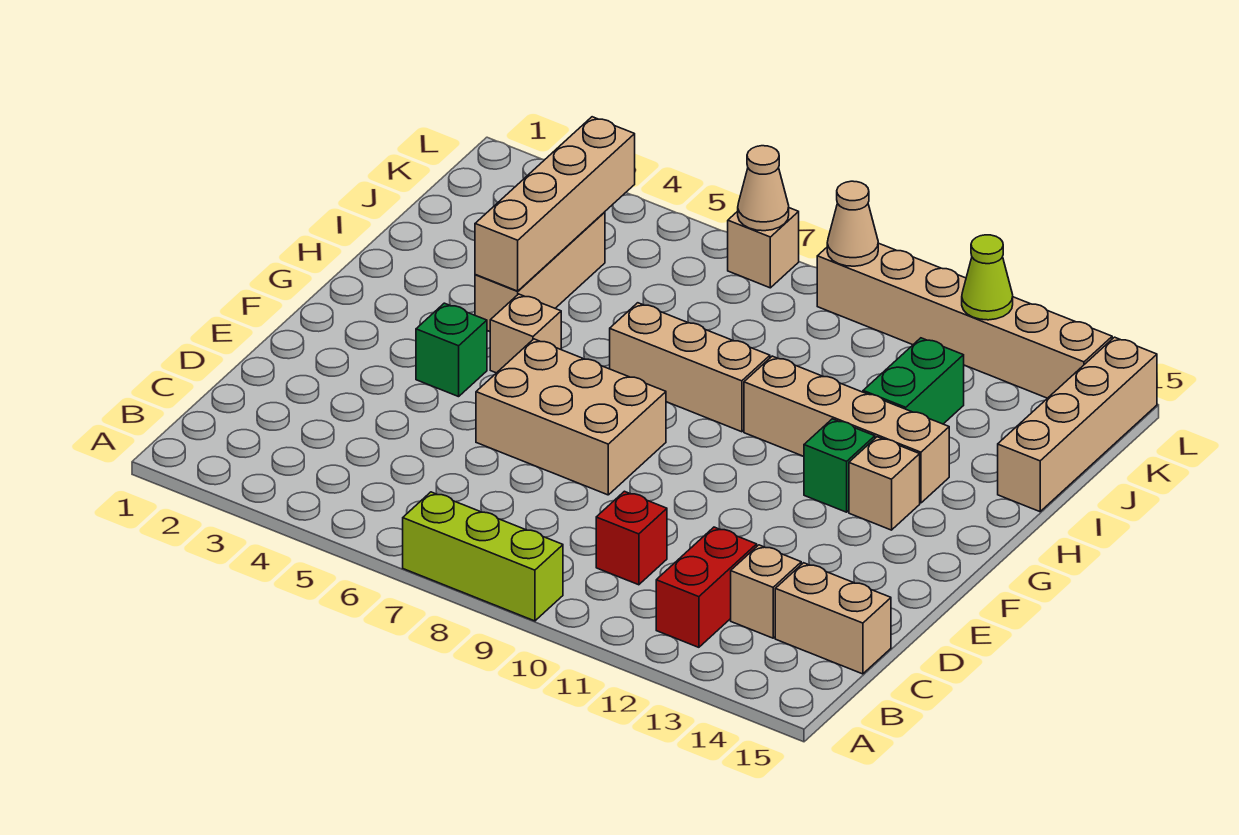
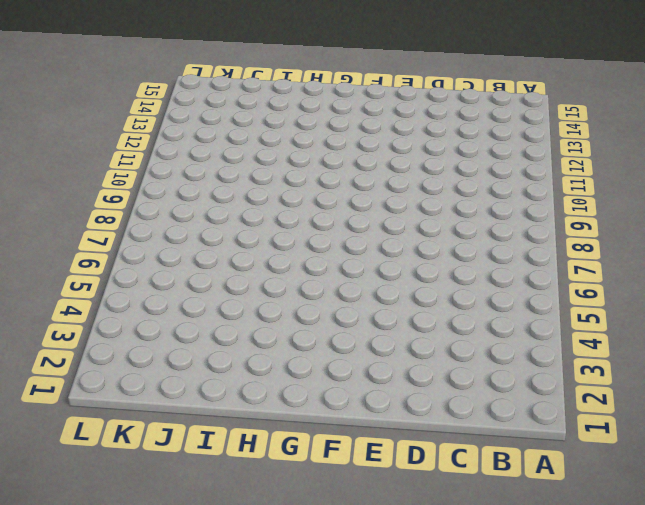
none -> lime brick A7:A9 level 1
none -> red brick B12:C12 level 1
none -> red brick C10 level 1

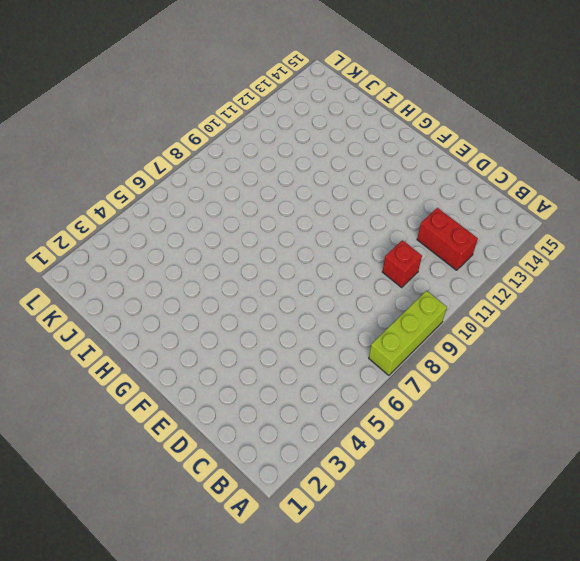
none -> tan brick C13 level 1
none -> tan brick C14:C15 level 1
none -> tan brick E6:F8 level 1

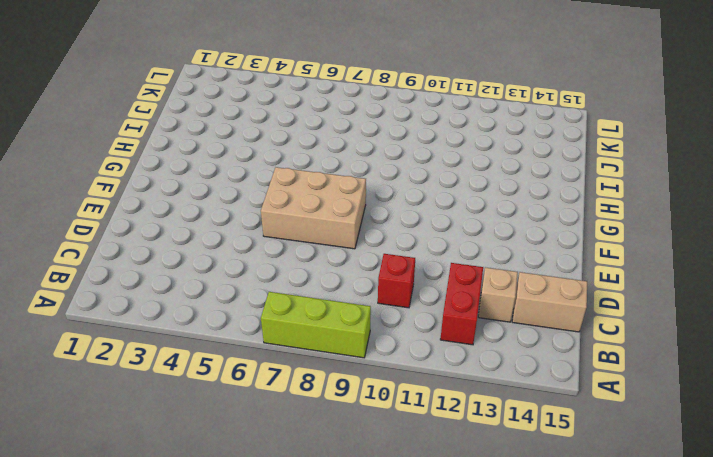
none -> green brick F4 level 1
none -> tan brick G5 level 1
none -> green brick G12 level 1

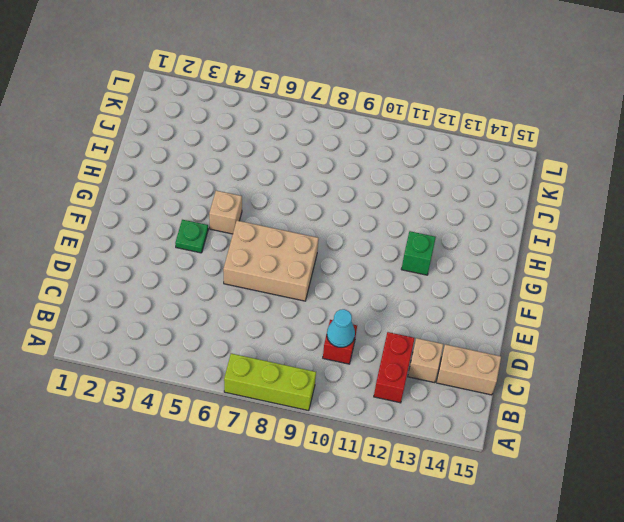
cyan cone C10 level 2 -> none
green plate F4 level 1 -> green brick F4 level 1
none -> tan brick G13 level 1
none -> tan brick H4:J4 level 1
none -> tan brick H7:H9 level 1

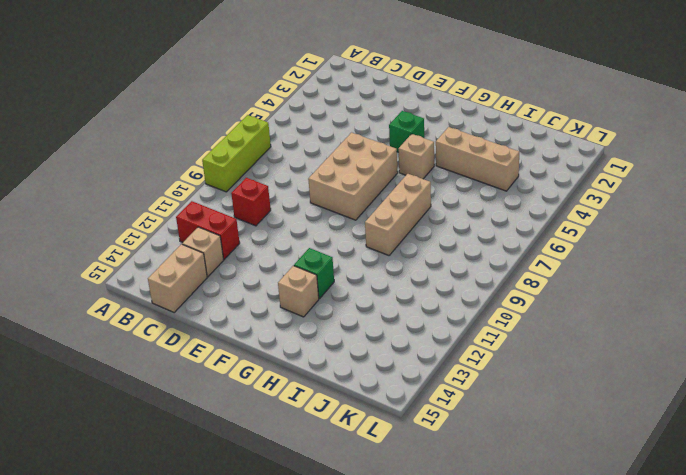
none -> tan brick H10:H13 level 1
none -> green brick I12:J12 level 1
none -> tan brick I15:L15 level 1

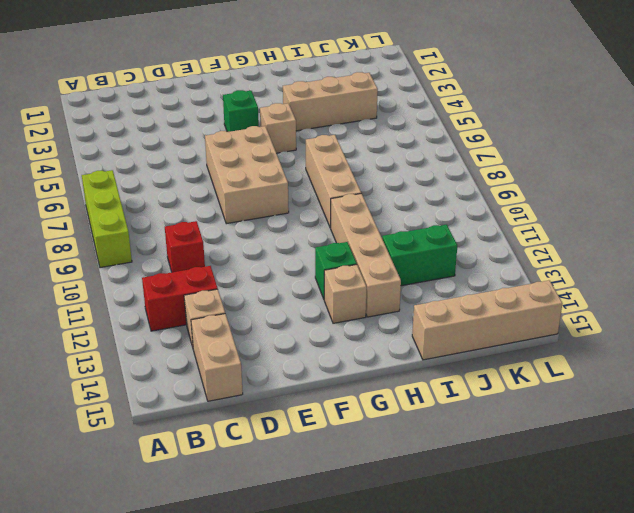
none -> tan brick L7 level 1
none -> tan brick L9:L14 level 1
none -> tan brick H4:K4 level 2

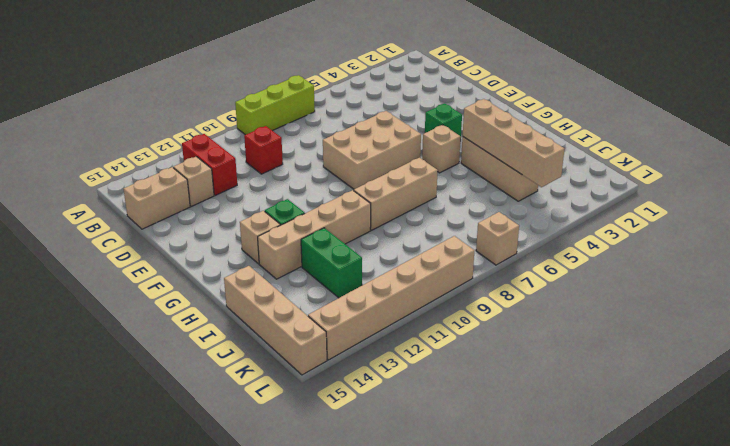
none -> tan cone L7 level 2
none -> tan cone L9 level 2
none -> lime cone L12 level 2

